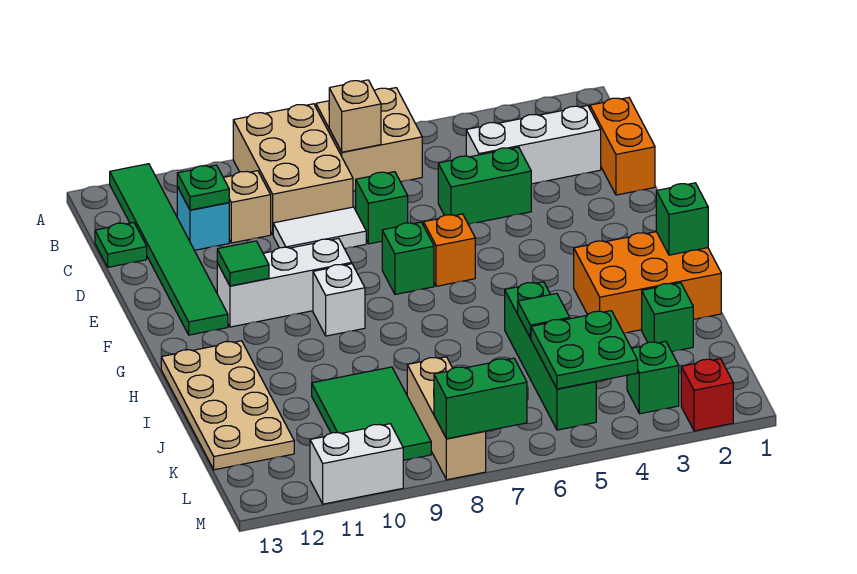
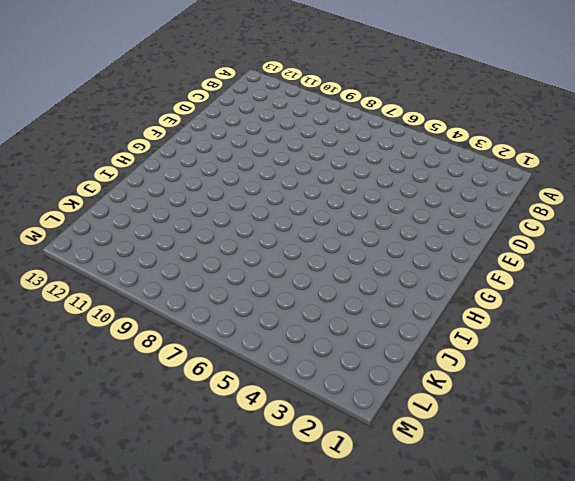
none -> tan brick A6:B7 level 1
none -> tan brick A8:C9 level 1
none -> green tile A12:F12 level 1
none -> orange brick C1:D1 level 1

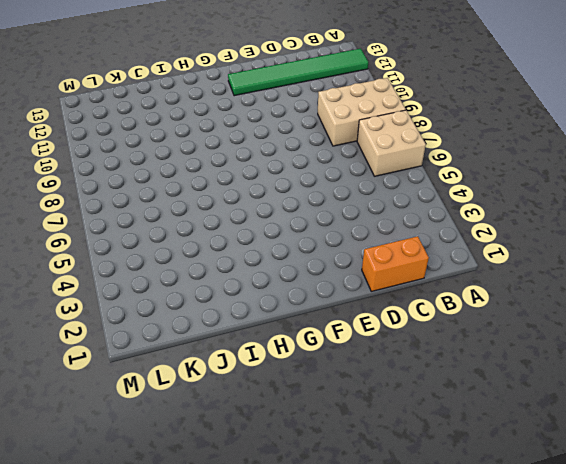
none -> white brick C2:C4 level 1
none -> tan brick C10 level 1
none -> cyan brick C11 level 1
none -> green plate C13 level 1

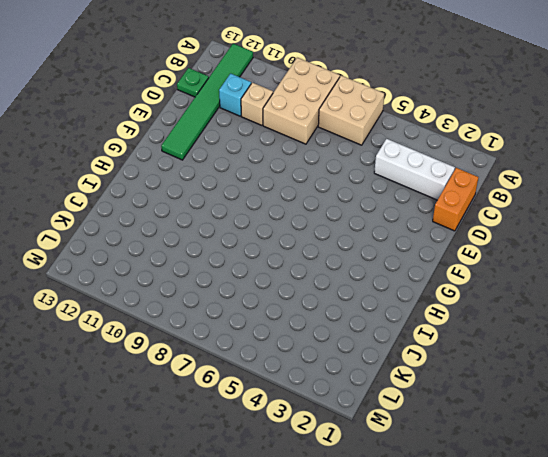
none -> green brick D4:D5 level 1
none -> green brick D7 level 1
none -> white tile D8:D9 level 1
none -> orange brick F6 level 1

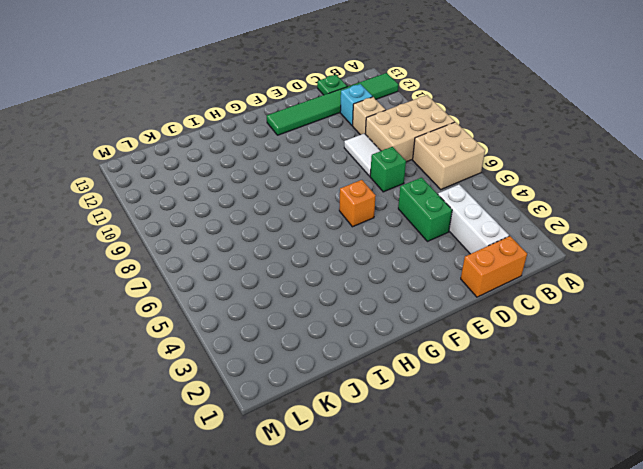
none -> green brick F7 level 1
none -> white brick F9:F11 level 1
none -> white brick G9 level 1
none -> orange brick H1:I3 level 1

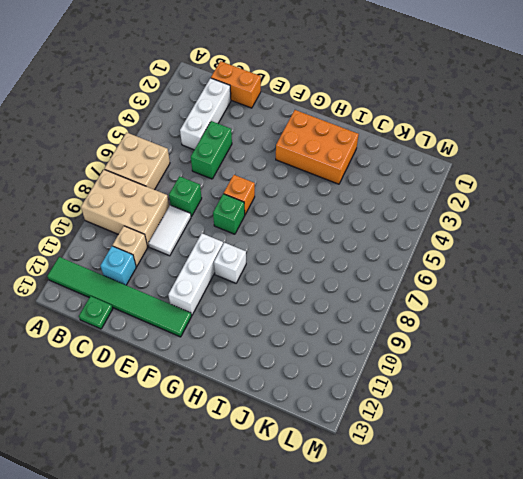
orange brick G2:I3 level 1 -> orange brick H1:I3 level 1
none -> tan plate H12:K13 level 1
none -> green brick I5:L5 level 1
none -> green brick J2 level 1
none -> green tile J9:L10 level 1

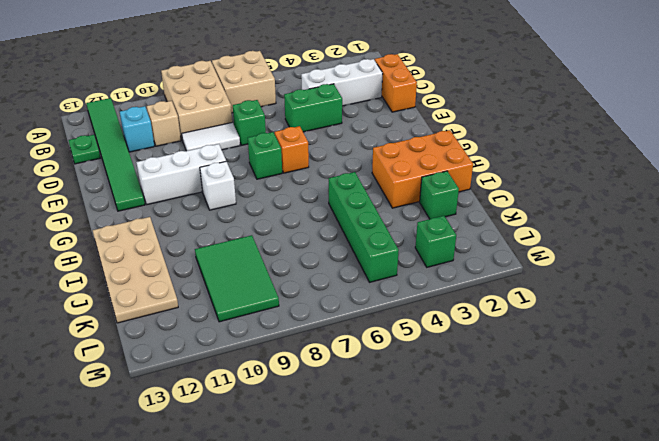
none -> tan brick K8:M8 level 1
none -> red brick M2 level 1
none -> white brick M10:M11 level 1
none -> tan brick B7 level 2

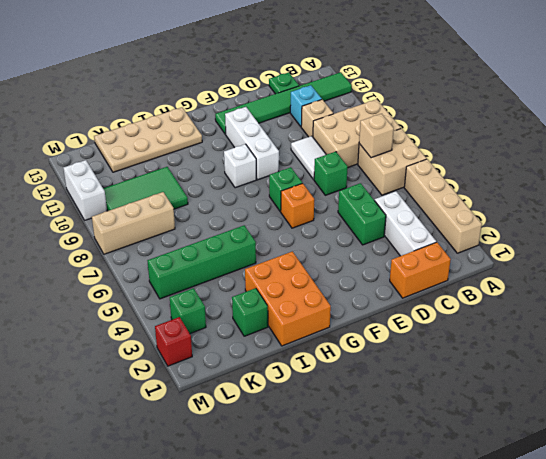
tan brick A2:A5 level 1 -> none
none -> green plate C11 level 2
none -> green tile F11 level 2
none -> green brick H1 level 2
none -> green tile J5 level 2

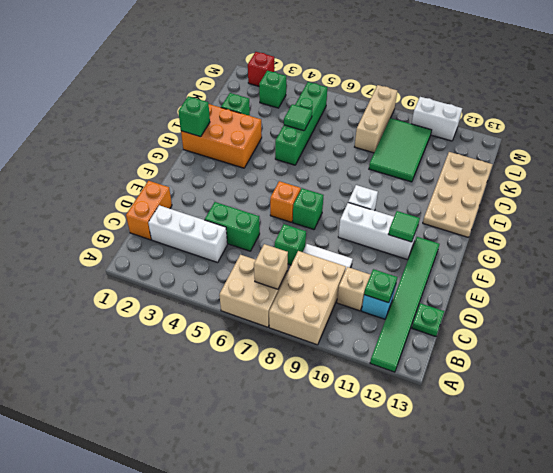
none -> green plate K4:L5 level 2
none -> green brick M7:M8 level 2

